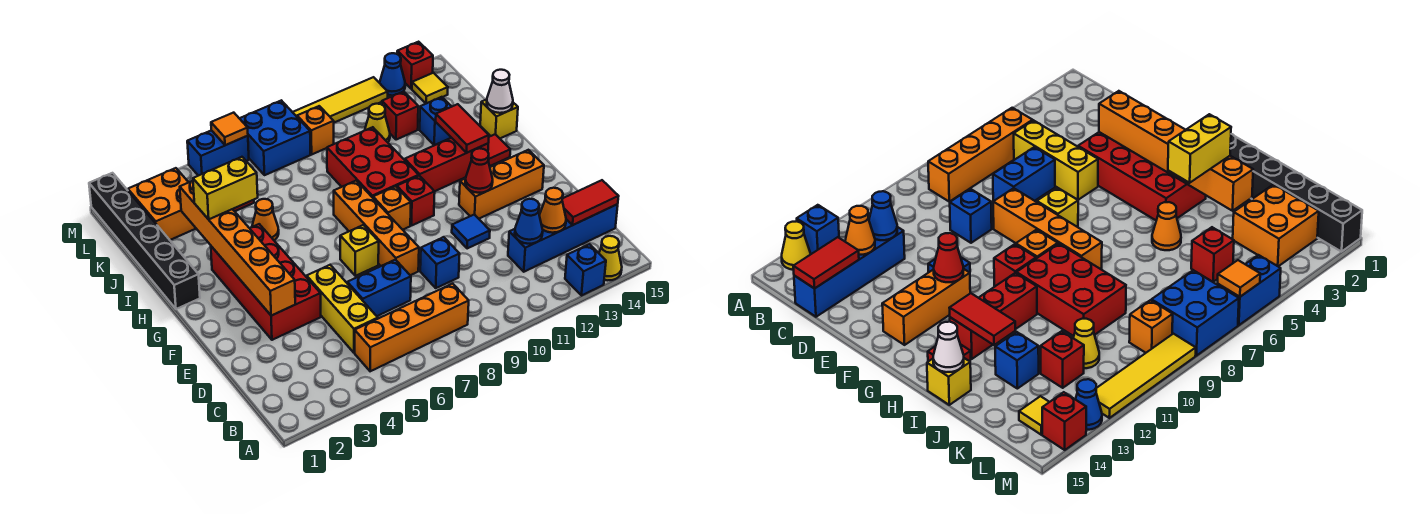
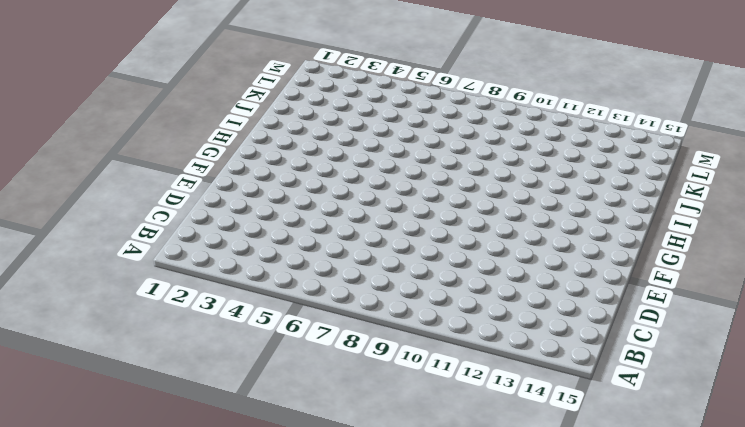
none -> blue brick A13 level 1
none -> yellow cone A14 level 1
none -> orange brick B5:B8 level 1
none -> yellow brick C5:E5 level 1

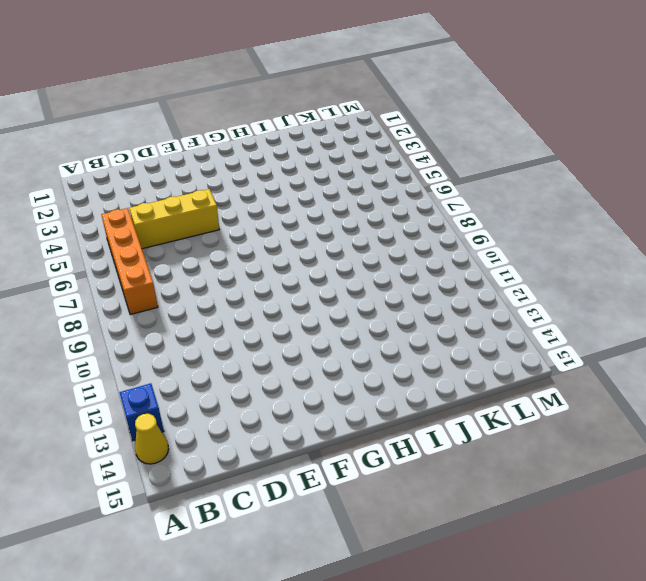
none -> blue brick C12:C15 level 1
none -> blue brick D6:D7 level 1
none -> blue brick D9 level 1
none -> red brick E3:H4 level 1

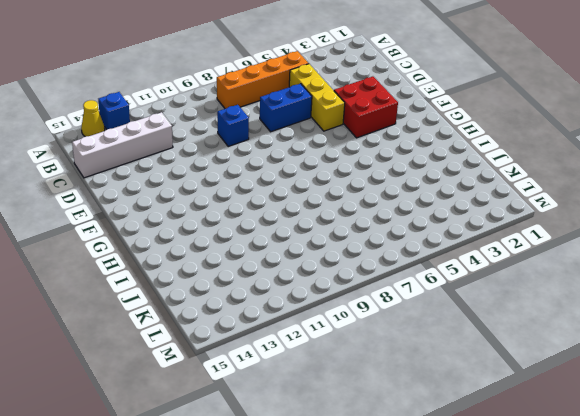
white brick C12:C15 level 1 -> blue brick C12:C15 level 1
red brick E3:F4 level 1 -> red brick E3:H4 level 1
none -> orange brick E8:H8 level 1
none -> blue tile E11 level 1
none -> yellow brick F7 level 1
none -> orange brick F12:F14 level 1

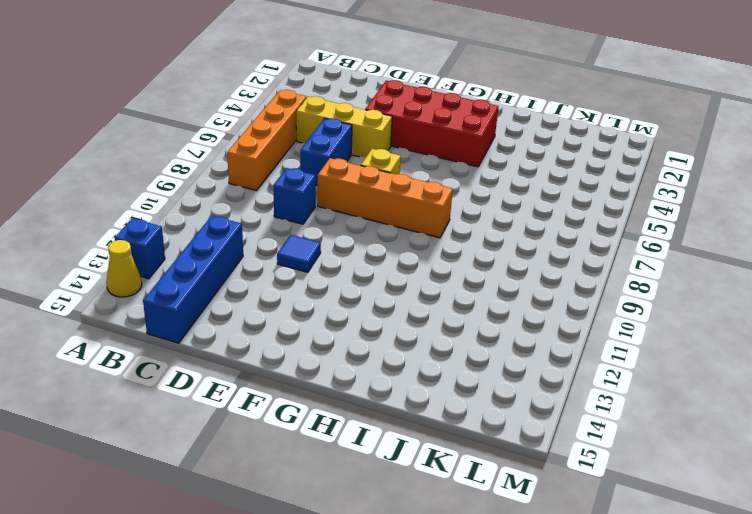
none -> orange brick F12:F14 level 1
none -> orange brick G9 level 1
none -> red brick G10 level 1
none -> black brick H1:M1 level 1

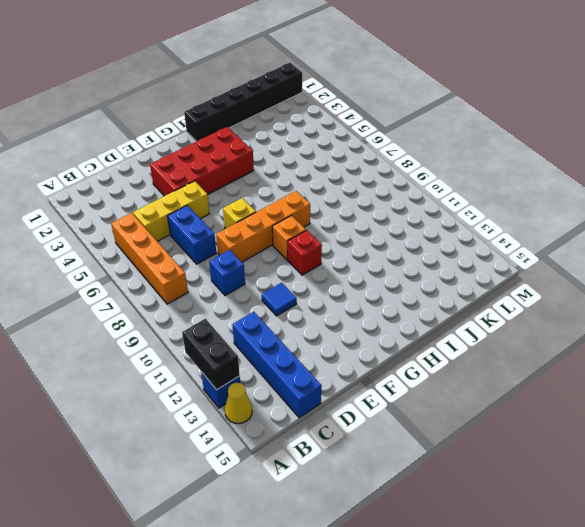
black brick A12:A13 level 2 -> none
none -> orange brick F12:F14 level 1
none -> red brick H9:J10 level 1
none -> red brick H11:H13 level 1
none -> red tile H14 level 1

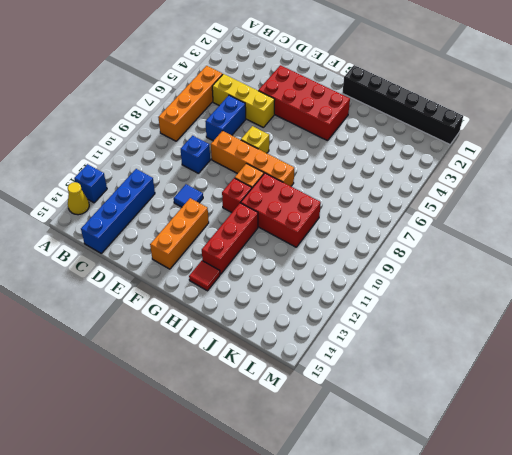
none -> orange cone I5 level 1
none -> yellow brick I15 level 1
none -> blue brick J13 level 1
none -> orange brick K2:L3 level 1

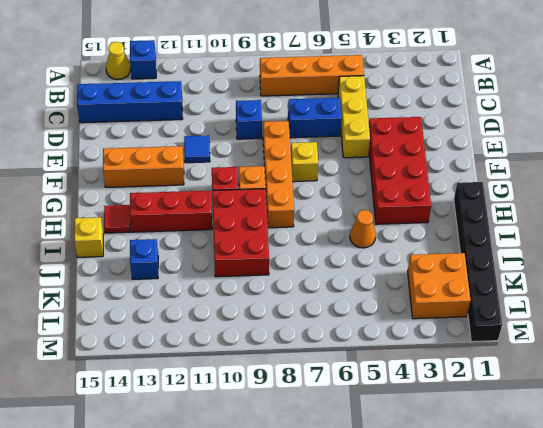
none -> red brick K5 level 1
none -> yellow cone K11 level 1
none -> red brick K12 level 1
none -> blue brick L7:M8 level 1

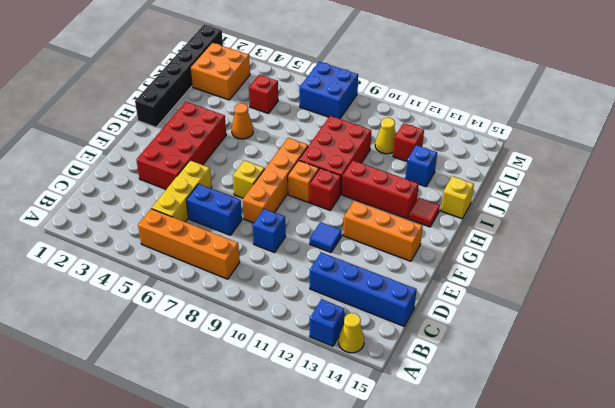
none -> orange brick L9 level 1
none -> yellow tile L14 level 1
none -> blue brick M5:M6 level 1
none -> yellow tile M9:M12 level 1

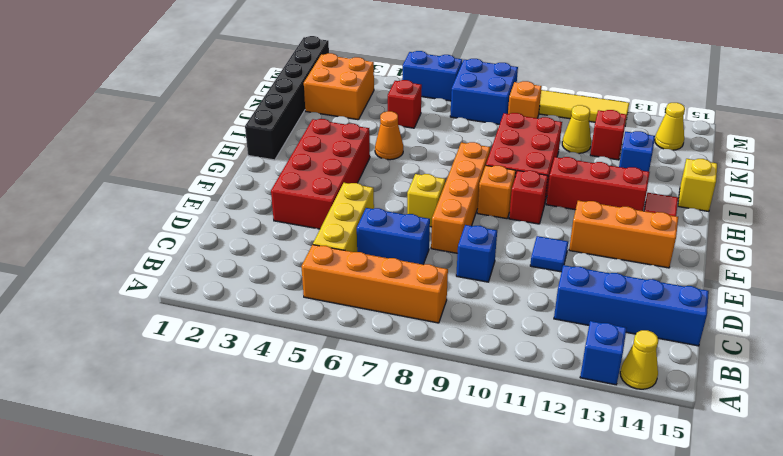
yellow cone L14 level 1 -> yellow tile L14 level 1
none -> blue cone M13 level 1
none -> red brick M14 level 1
none -> blue cone C12 level 2
none -> orange cone C13 level 2

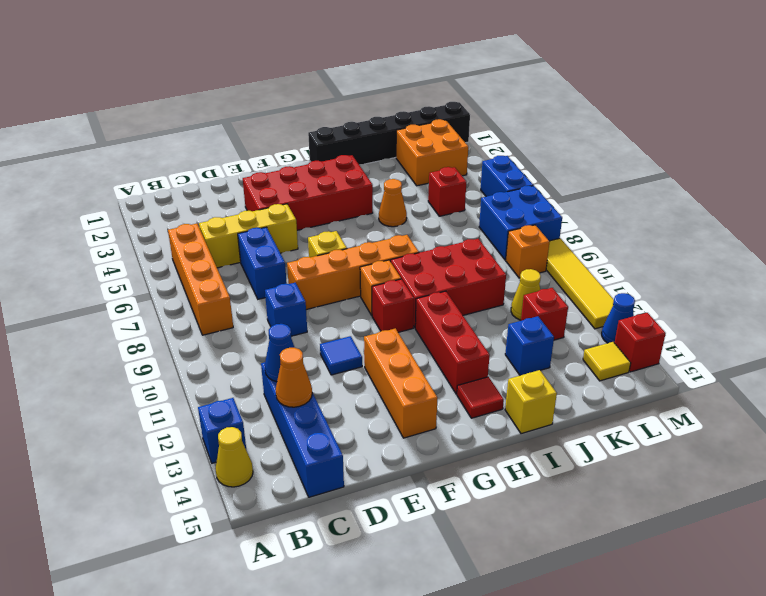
none -> red tile C14:C15 level 2
none -> orange brick E3:J3 level 2
none -> red cone F12 level 2
none -> red tile H13:I13 level 2

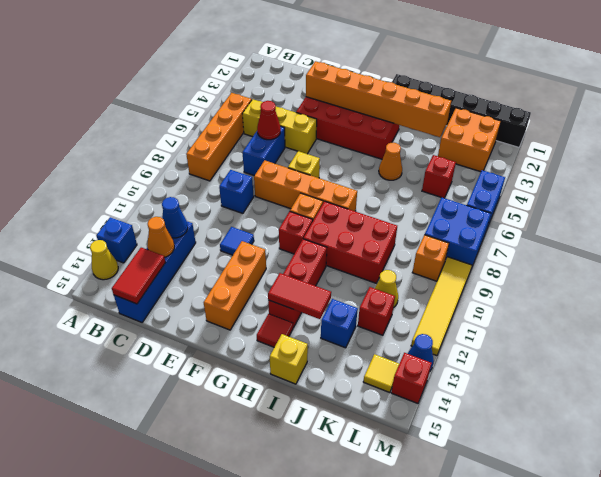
red cone D6 level 2 -> red cone F12 level 2
none -> white cone I15 level 2
none -> orange tile M6 level 2
none -> yellow brick I3:I4 level 3

